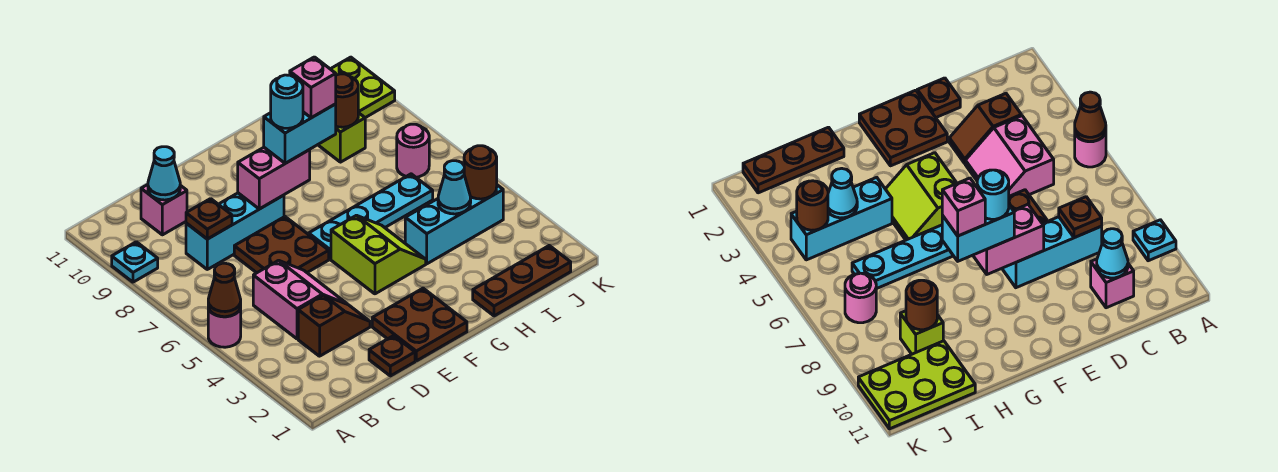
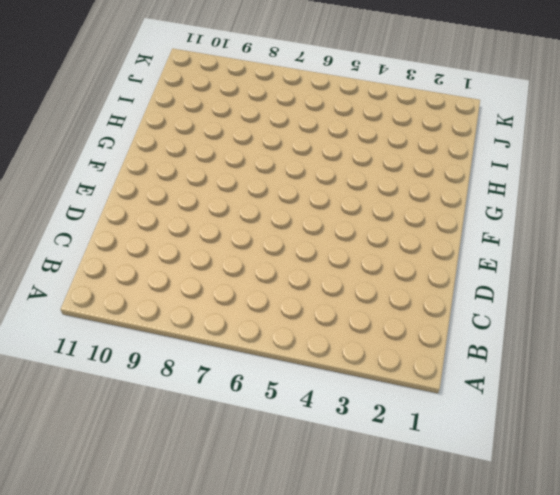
none -> pink round brick A5 level 1
none -> cyan plate A9 level 1
none -> brown slope C3:D3 level 1 top C

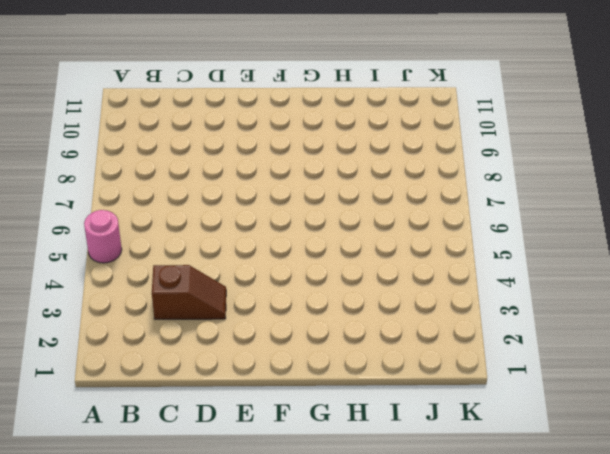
none -> cyan plate A9 level 1
none -> pink slope C4:D5 level 1 top C
none -> cyan brick C8:E8 level 1

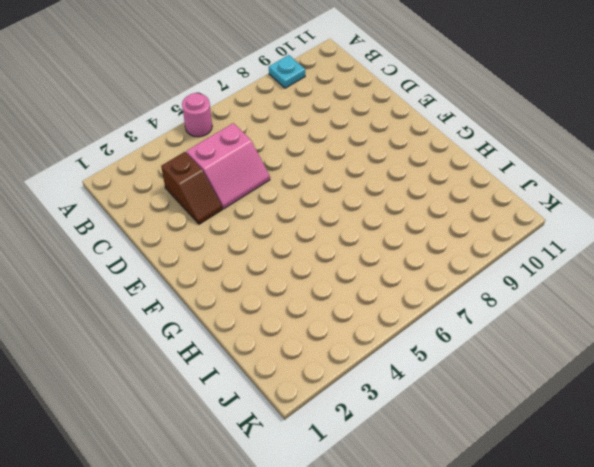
none -> cyan brick C8:E8 level 1
none -> pink brick C10 level 1
none -> brown plate D1 level 1

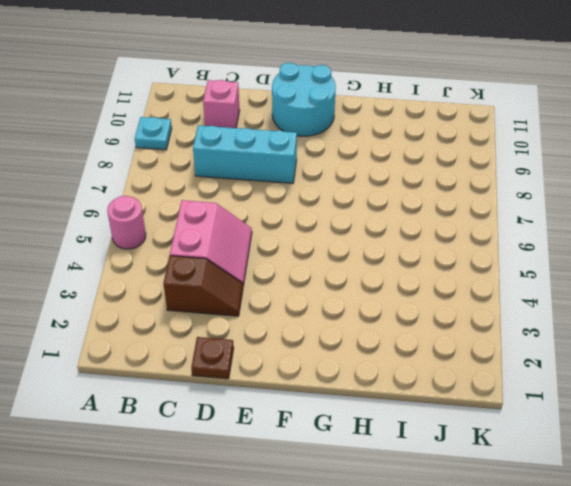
cyan round brick E10:F11 level 1 -> none
none -> brown plate D6:E7 level 1
none -> brown plate E1:F2 level 1
none -> lime slope F4:G5 level 1 top F

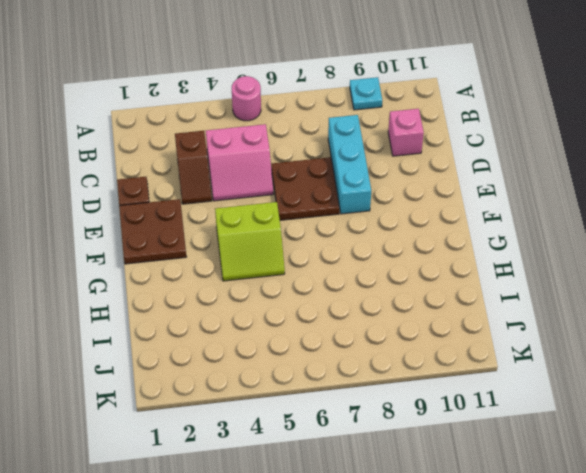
none -> cyan plate F6:I6 level 1
none -> brown plate H1:J1 level 1
none -> cyan brick H4:J4 level 1

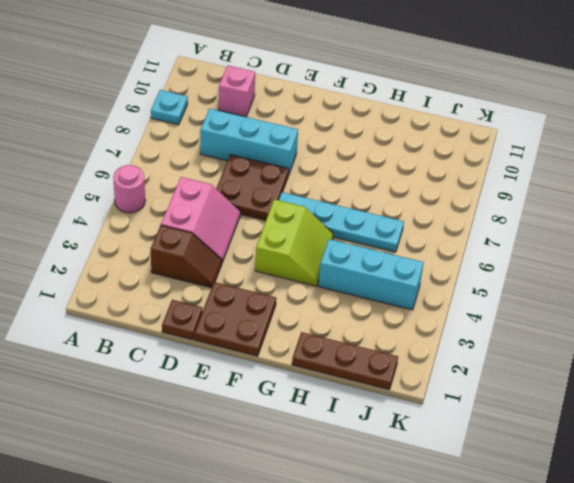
none -> lime brick I9 level 1
none -> lime plate I10:K11 level 1
none -> pink round brick J7 level 1

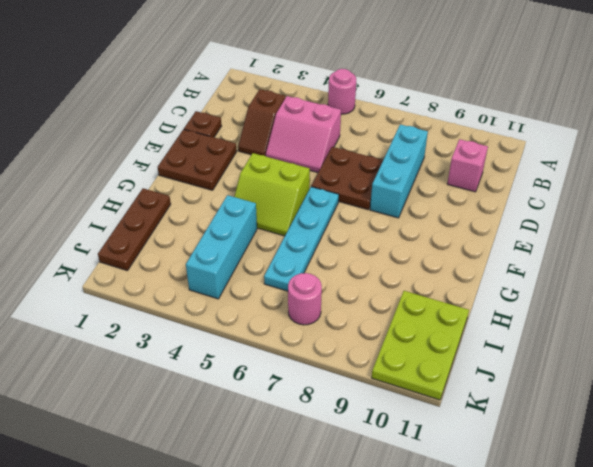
none -> cyan plate A9 level 1
none -> lime brick I9 level 1
none -> brown cone A5 level 2

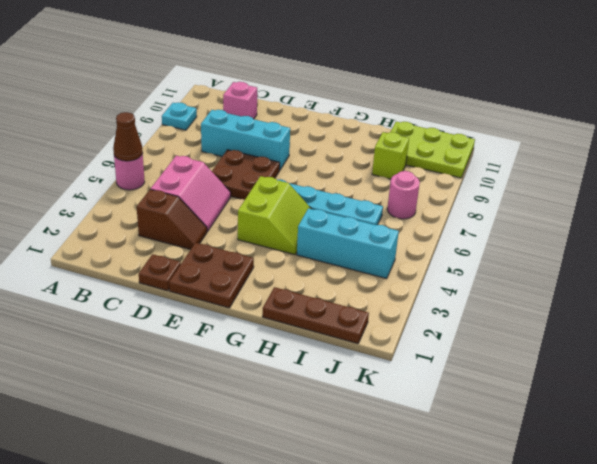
none -> brown plate C8 level 2
none -> cyan cone C10 level 2
none -> pink brick E8:F8 level 2

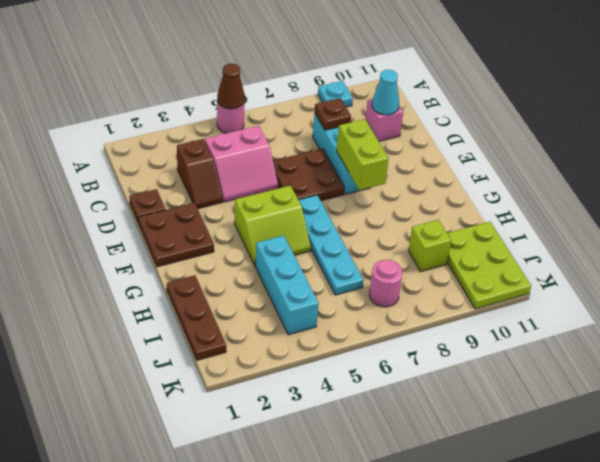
lime brick E8:F8 level 2 -> pink brick E8:F8 level 2
none -> cyan cone I4 level 2
none -> brown round brick I9 level 2
none -> brown round brick J4 level 2

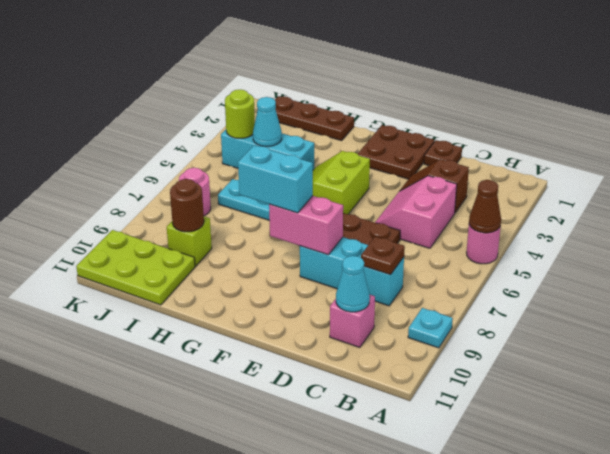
lime round brick J4 level 2 -> brown round brick J4 level 2
none -> cyan round brick F8 level 4
none -> pink brick G8 level 4

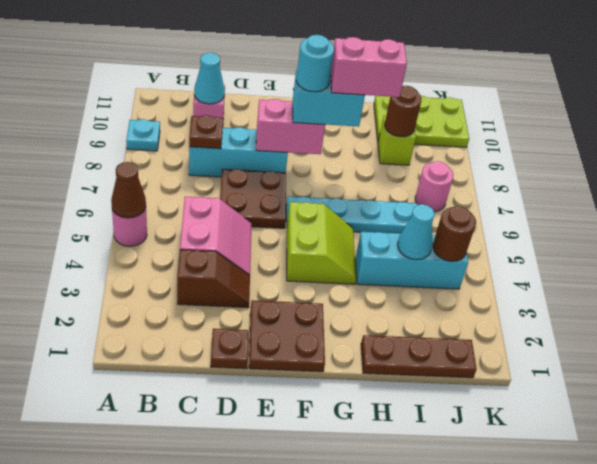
pink brick G8:H8 level 4 -> pink brick G8 level 4

